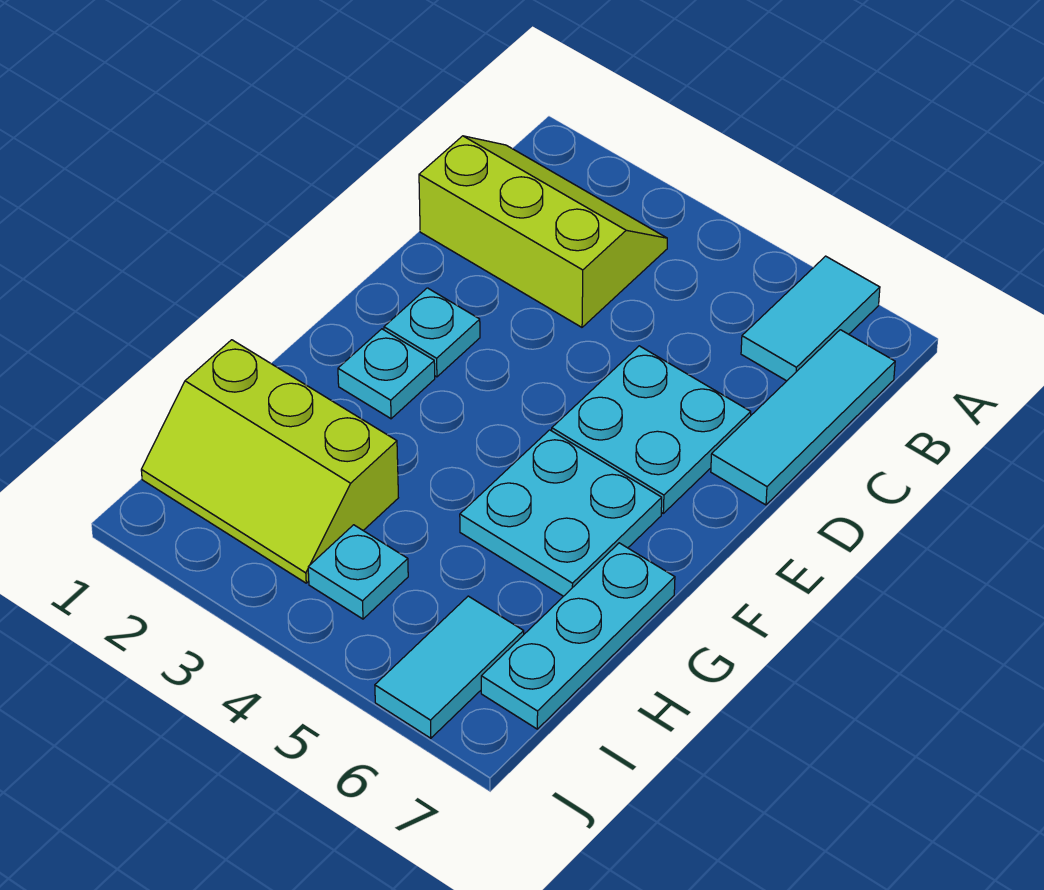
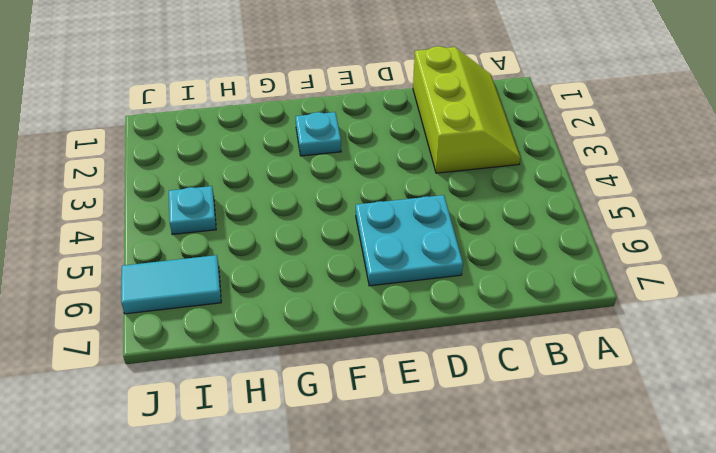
none -> cyan tile A6:B6 level 1
none -> cyan tile B7:D7 level 1

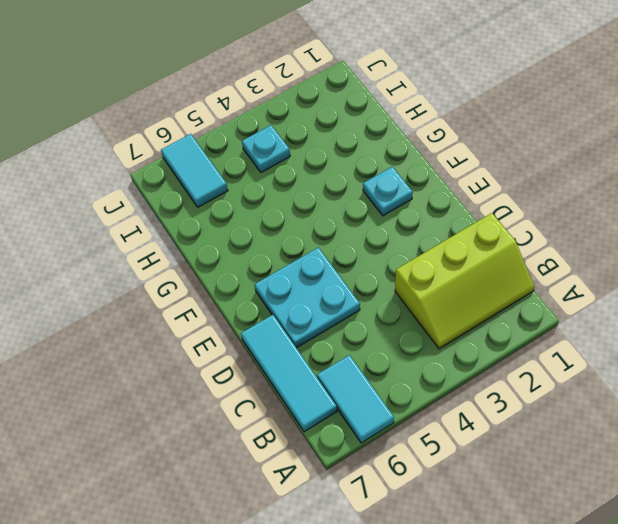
none -> cyan plate E2 level 1
none -> cyan plate F5:G6 level 1

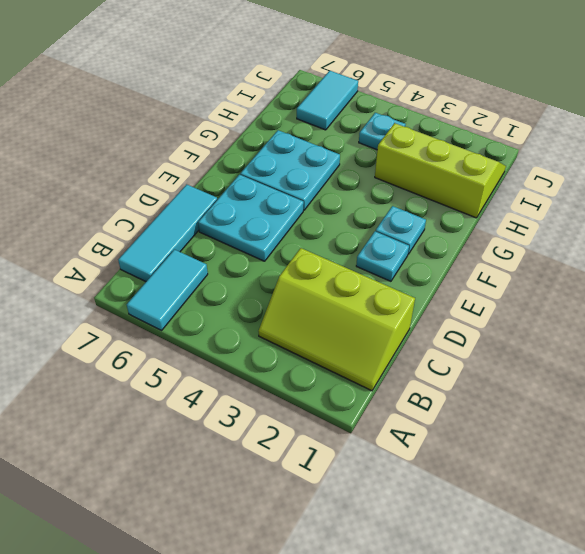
none -> cyan plate G7:I7 level 1

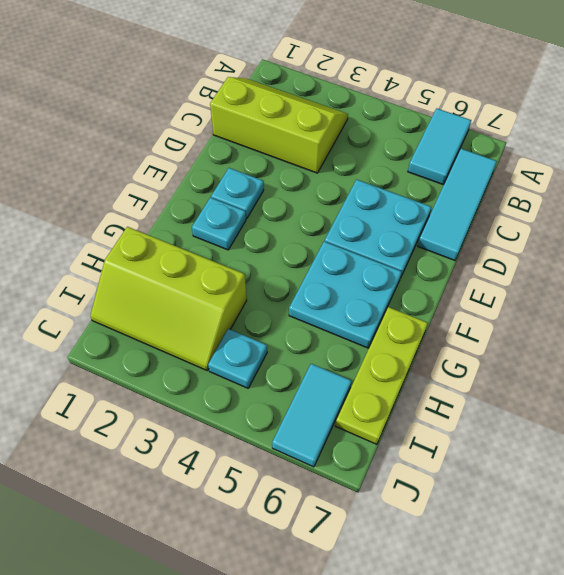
lime plate G7:I7 level 1 -> cyan plate G7:I7 level 1

